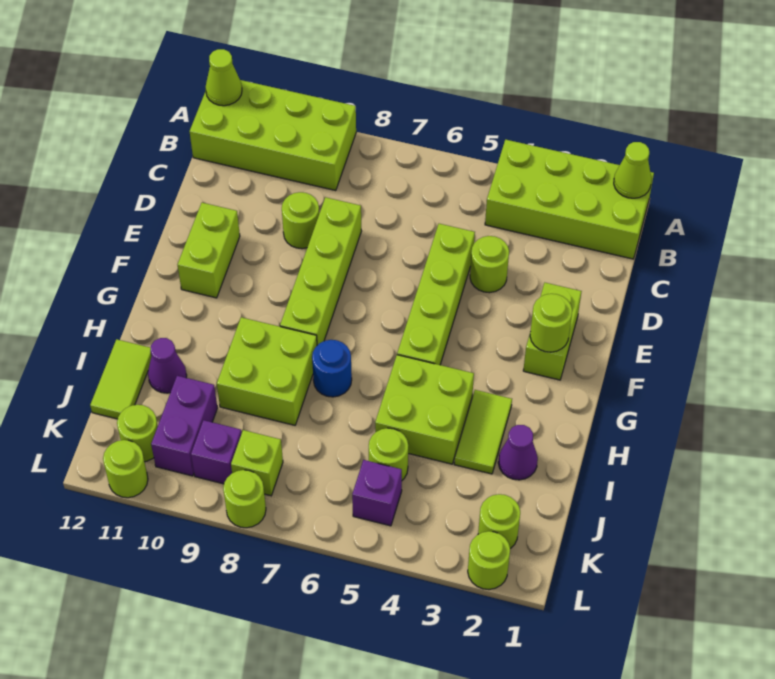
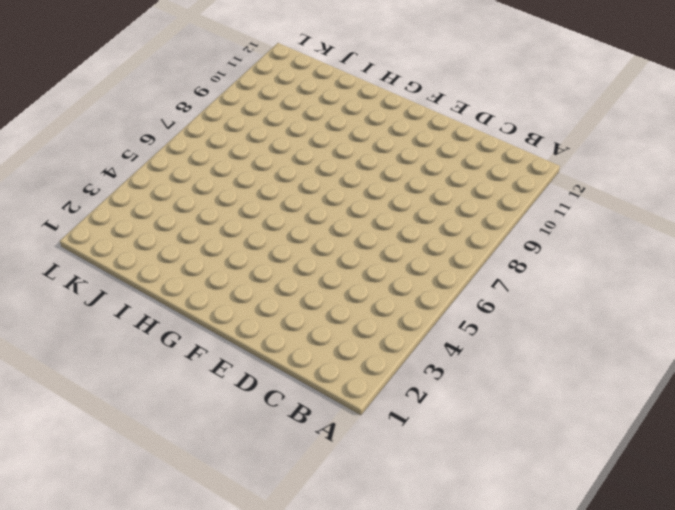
none -> lime brick A1:B4 level 1
none -> lime brick A9:B12 level 1
none -> lime round brick D4 level 1

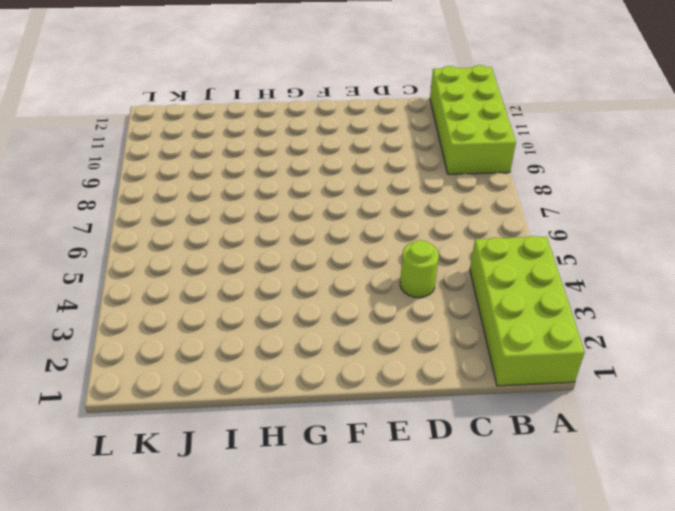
none -> lime brick D5:G5 level 1
none -> lime brick D8:G8 level 1
none -> lime round brick D9 level 1

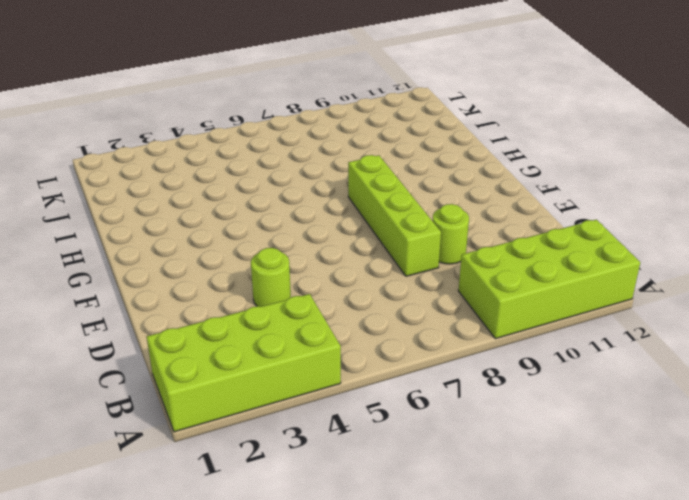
none -> lime brick D5:G5 level 1
none -> lime brick E2:F2 level 1
none -> lime brick E11:F11 level 1

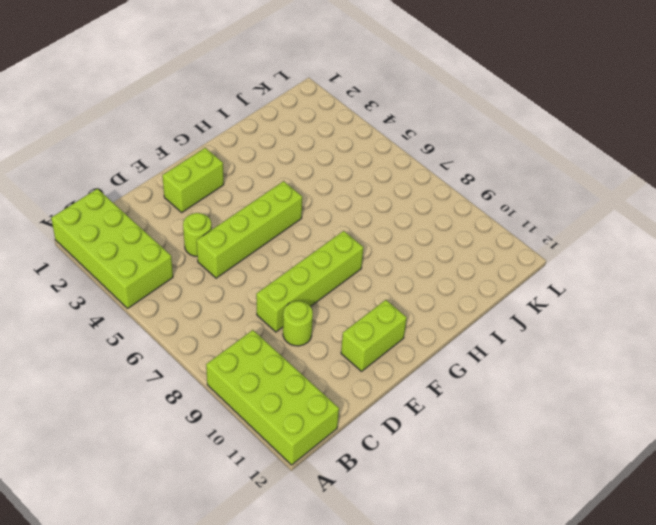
none -> lime tile H3:I3 level 1
none -> lime brick H4:I5 level 1
none -> blue round brick H7 level 1

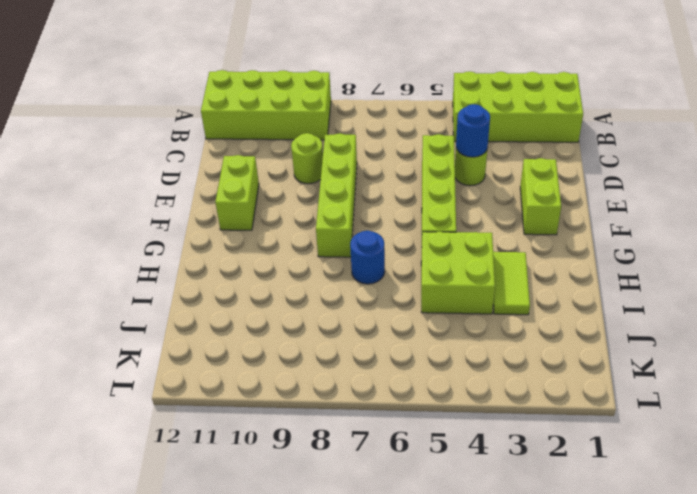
blue round brick D4 level 2 -> none
none -> lime brick H8:I9 level 1
none -> purple cone I2 level 1
none -> purple cone I11 level 1

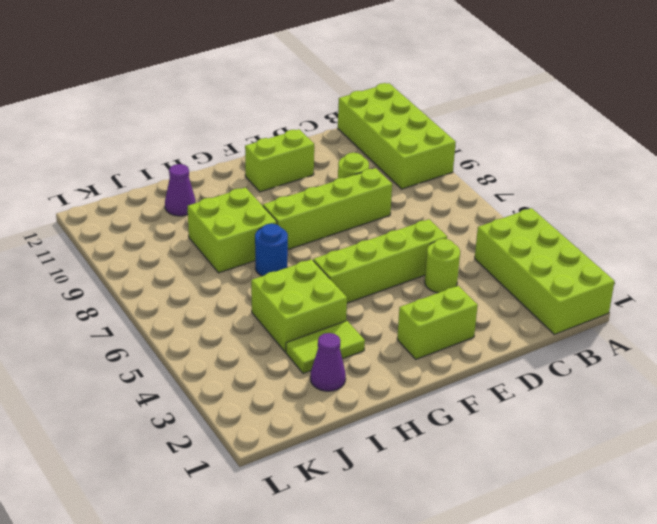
none -> lime tile I12:J12 level 1
none -> lime round brick J5 level 1
none -> purple brick J10:K10 level 1

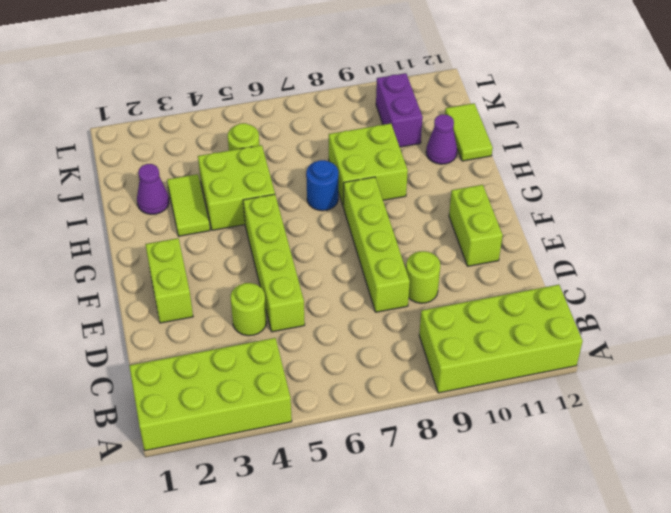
none -> lime round brick K2 level 1
none -> purple brick K5 level 1
none -> lime brick K8 level 1

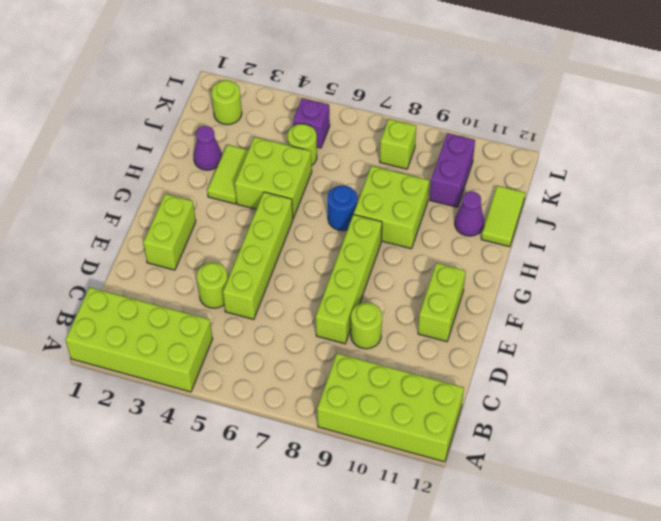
none -> purple brick K9 level 1
none -> lime round brick K11 level 1
none -> lime round brick L2 level 1

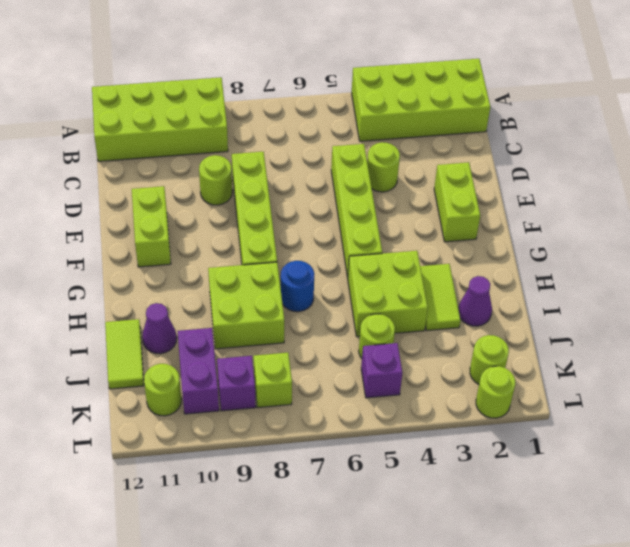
none -> lime round brick L8 level 1
none -> lime round brick L11 level 1
none -> lime cone A1 level 2

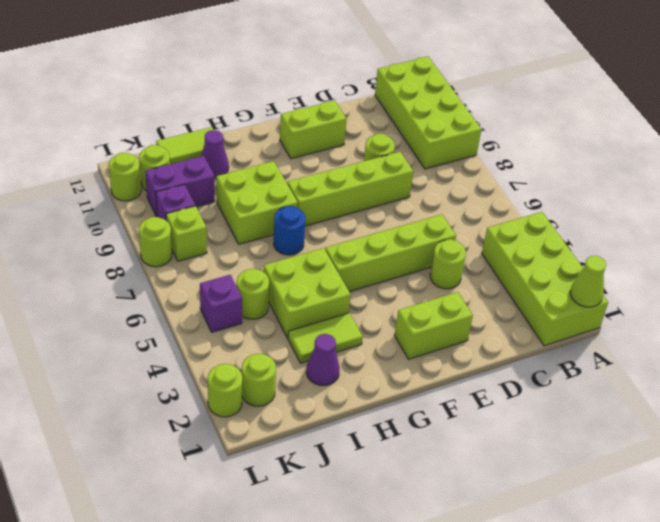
none -> lime cone A12 level 2
none -> lime round brick F2 level 2

